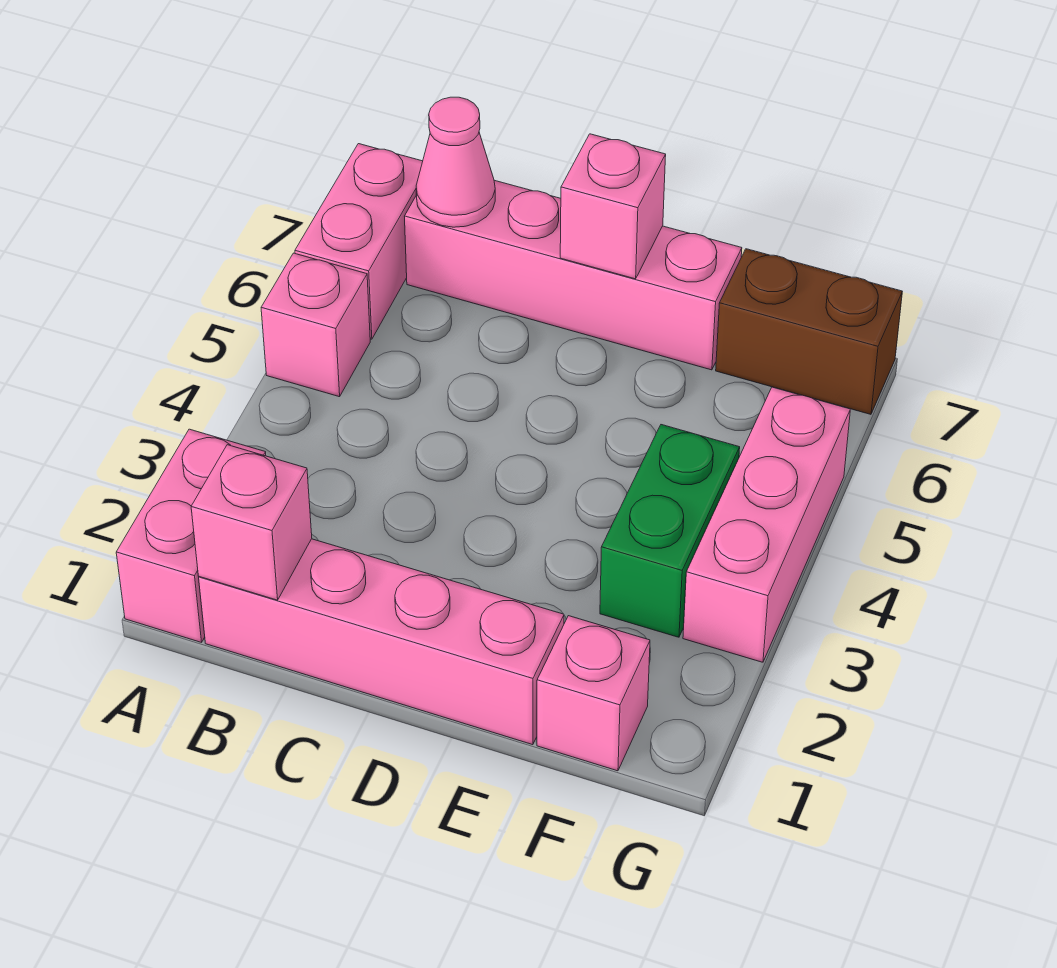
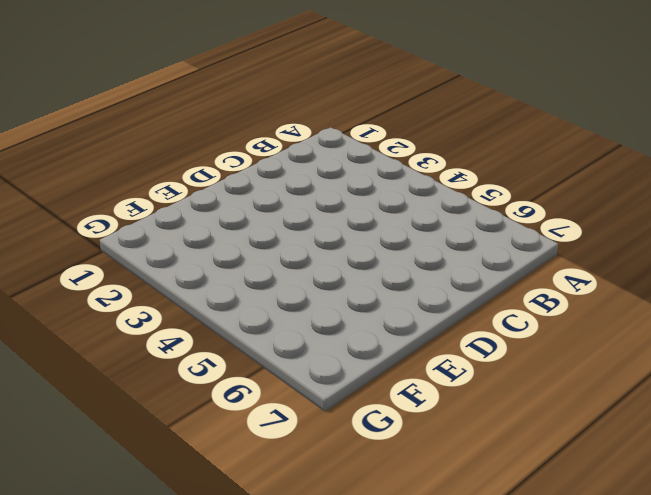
none -> pink brick A1:A2 level 1
none -> pink brick A5 level 1
none -> pink brick A6:A7 level 1

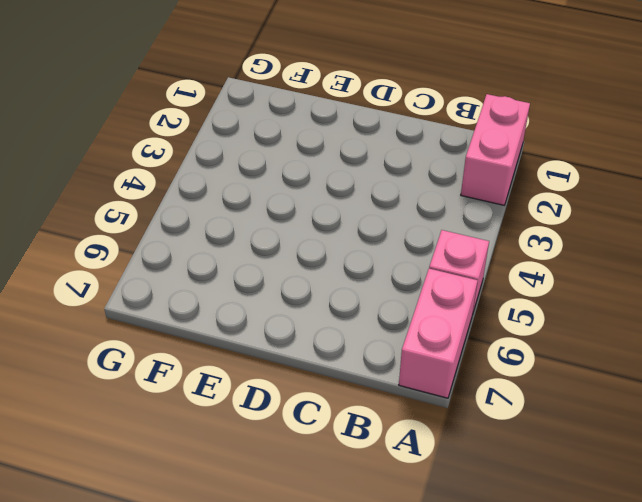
none -> pink brick B1:E1 level 1
none -> pink brick B7:E7 level 1
none -> pink brick F1 level 1

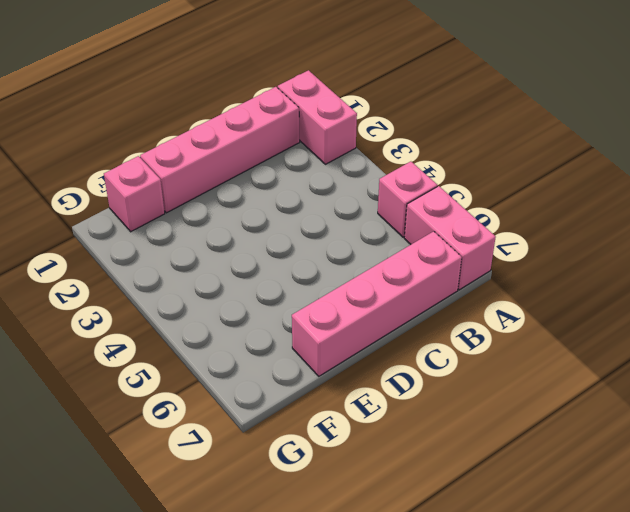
none -> green brick F3:F4 level 1
none -> brown brick F7:G7 level 1
none -> pink brick G3:G5 level 1

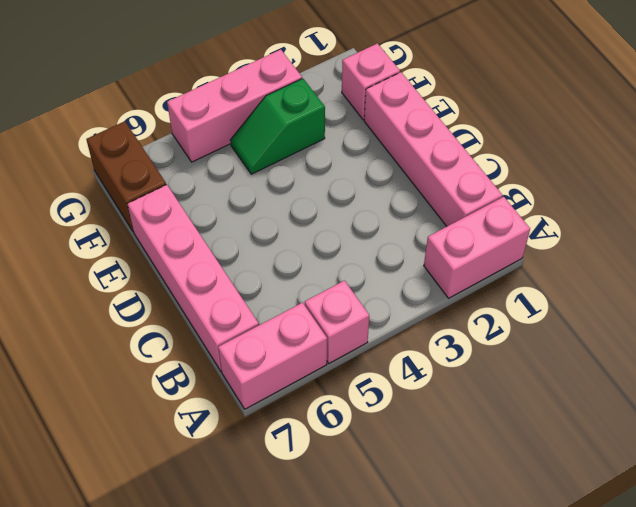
green slope F3:F4 level 1 top 3 -> green brick F3:F4 level 1
none -> pink brick B1 level 2
none -> pink cone B7 level 2
none -> pink brick D7 level 2

